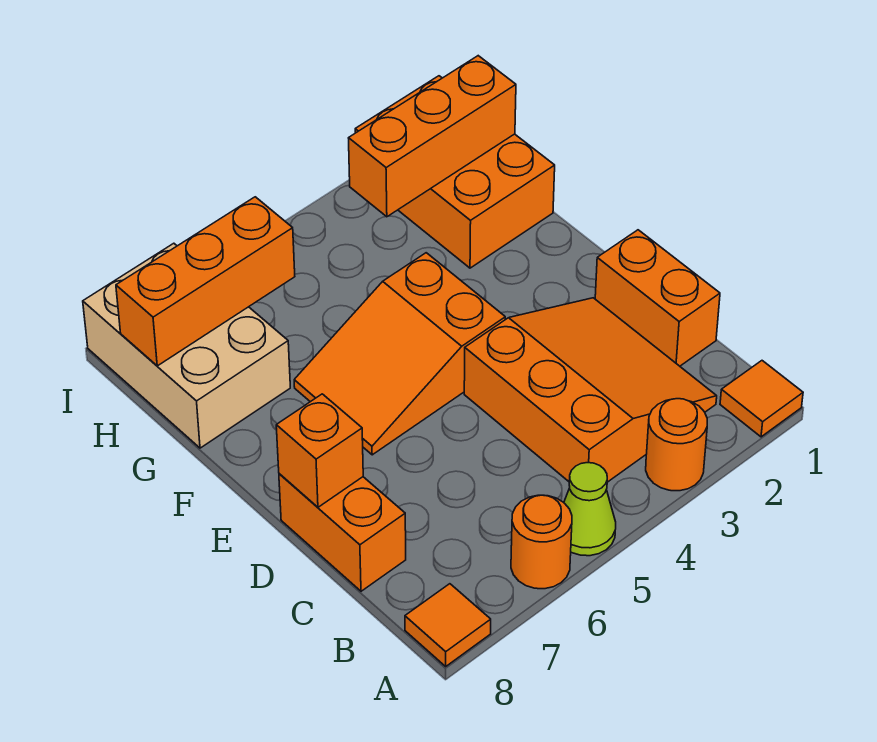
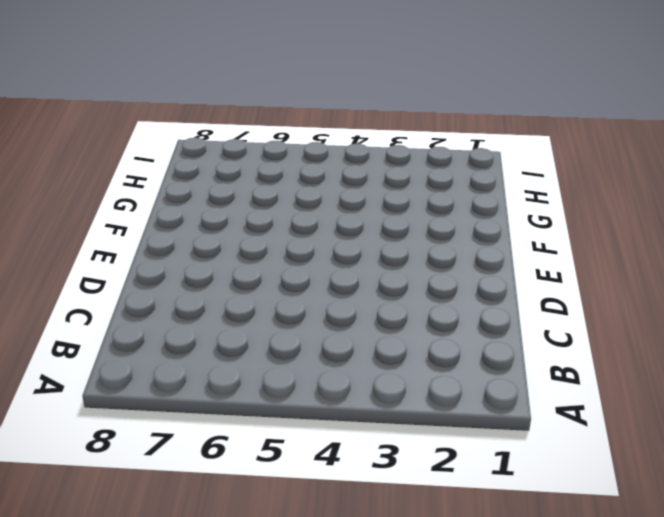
none -> orange tile A1 level 1
none -> orange round brick A3 level 1
none -> lime cone A5 level 1

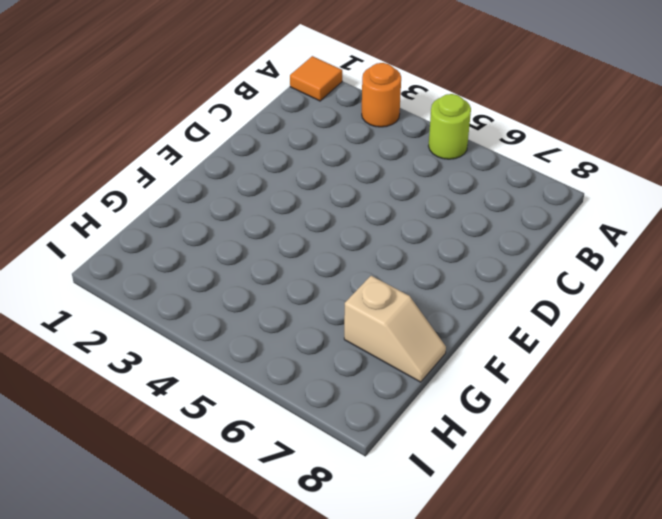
lime round brick A5 level 1 -> lime cone A5 level 1
tan slope G7:G8 level 1 top 7 -> tan brick G7:I8 level 1
none -> orange round brick A6 level 1
none -> orange tile A8 level 1
none -> orange slope B2:D4 level 1 top 4

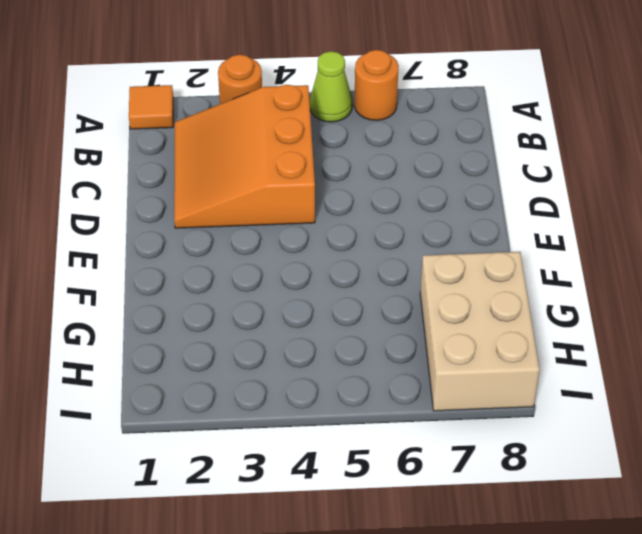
none -> orange tile A8 level 1
none -> orange brick C1:D1 level 1
none -> orange brick C8:D8 level 1

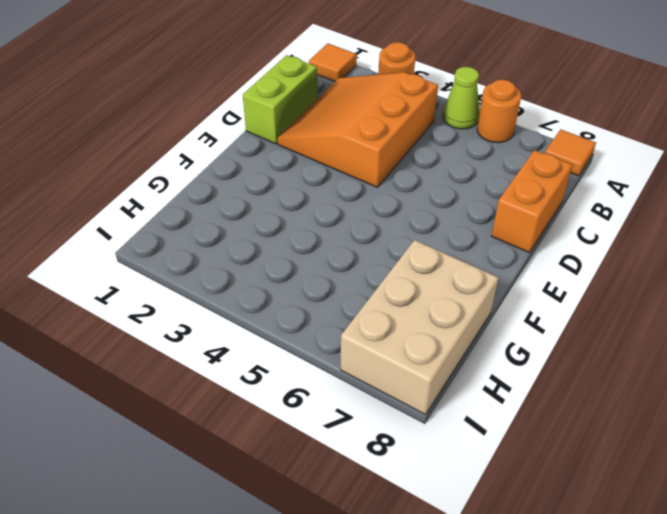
lime brick C1:D1 level 1 -> orange brick C1:D1 level 1
none -> orange slope E4:F6 level 1 top 4
none -> orange brick G1:I2 level 1
none -> orange brick D8 level 2

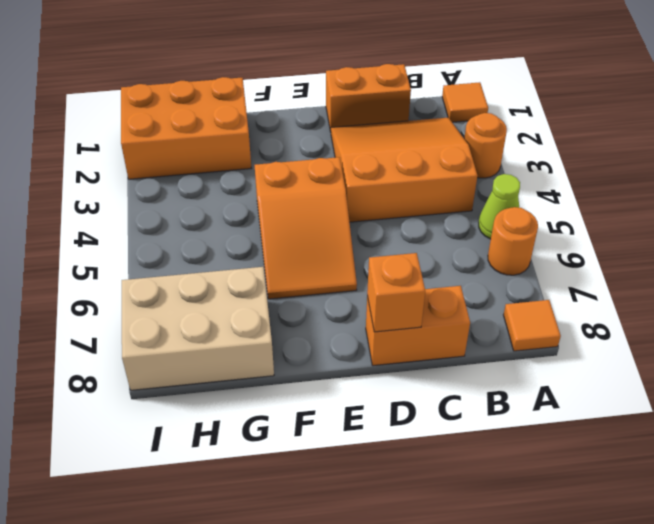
none -> orange brick H1:H3 level 2
none -> orange brick H6:H8 level 2

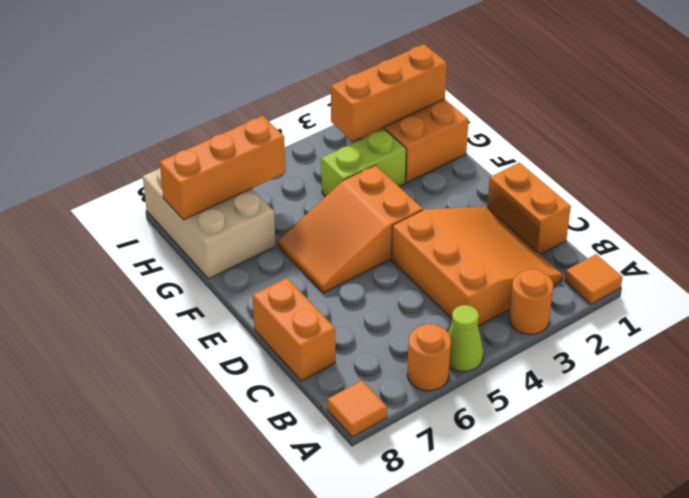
lime brick G3:G4 level 1 -> none
none -> orange brick D8 level 2

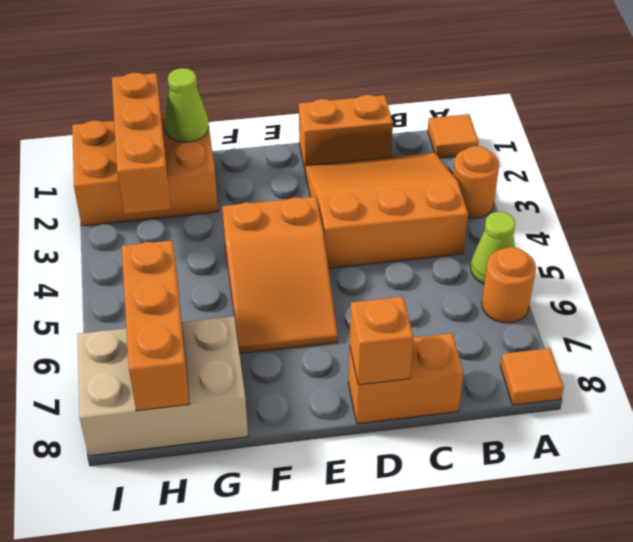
lime cone G1 level 2 -> none

